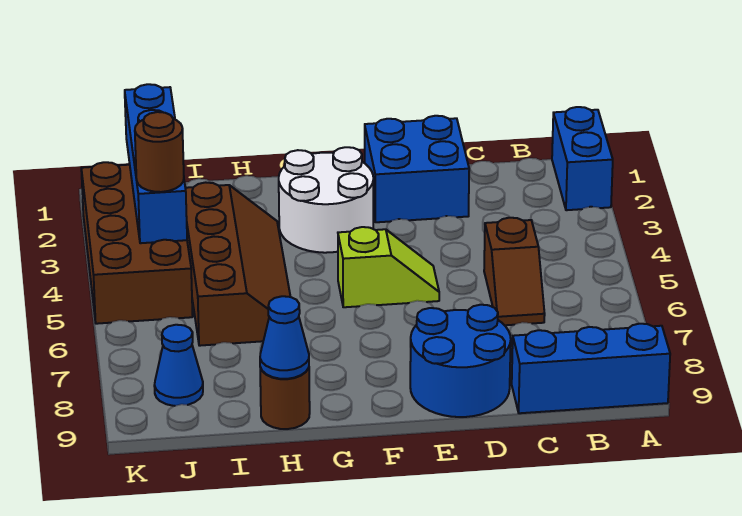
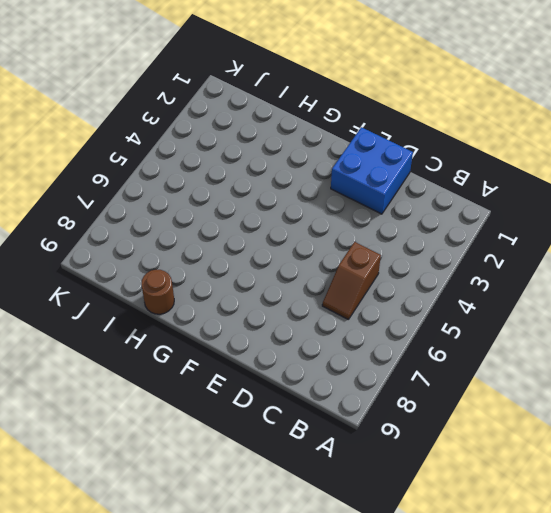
none -> blue brick A1:A2 level 1
none -> blue brick A9:C9 level 1
none -> blue round brick D8:E9 level 1

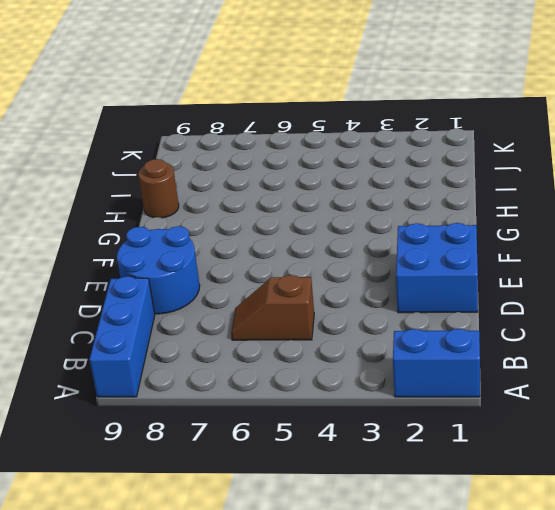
none -> lime slope E5:F5 level 1 top F
none -> white round brick F2:G3 level 1
none -> brown slope H3:I6 level 1 top I

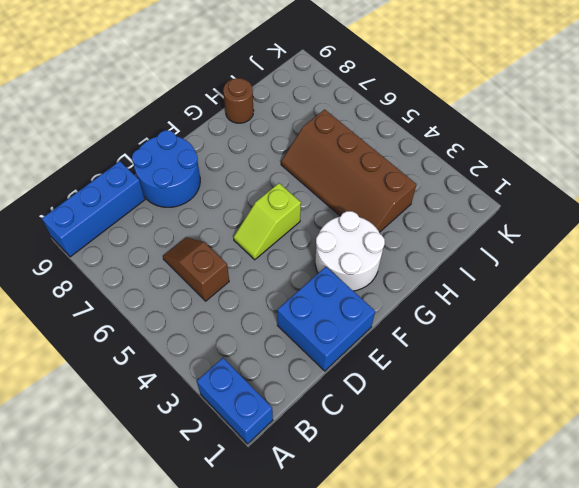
none -> brown brick J2:K5 level 1
none -> blue cone J8 level 1
none -> blue cone H9 level 2

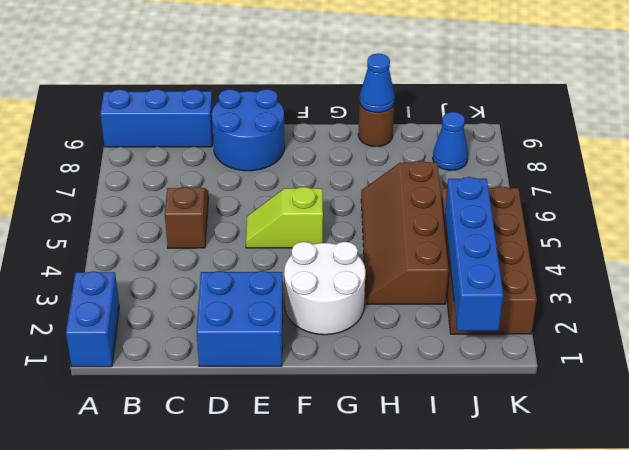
none -> brown round brick J4 level 3

